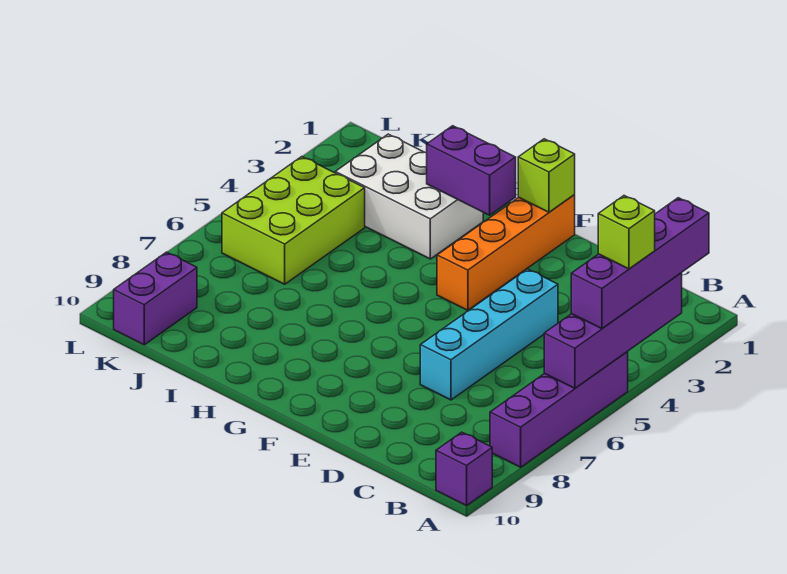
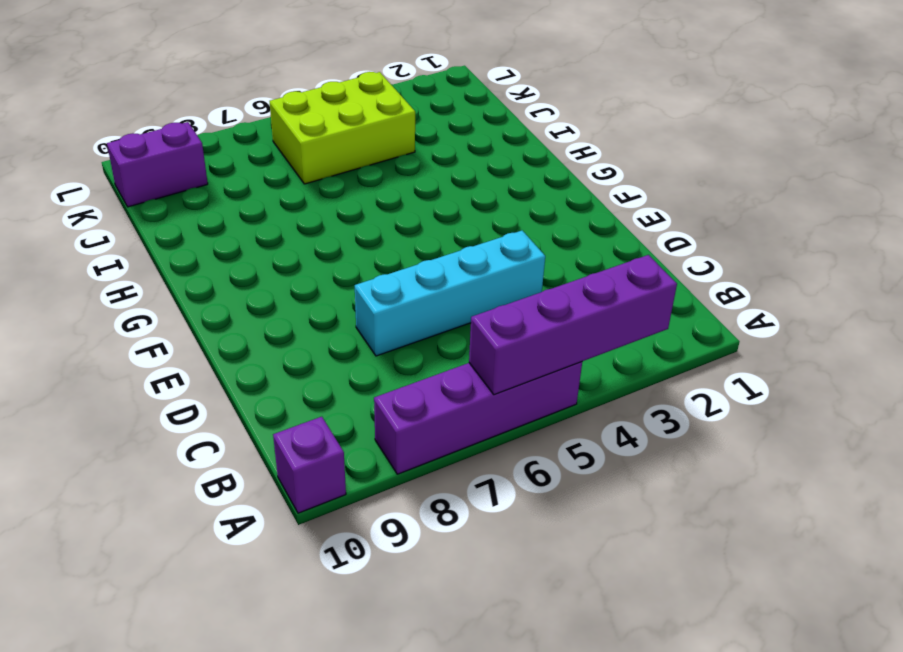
none -> orange brick F1:F4 level 1
none -> white brick H2:J3 level 1
none -> lime brick F1 level 2

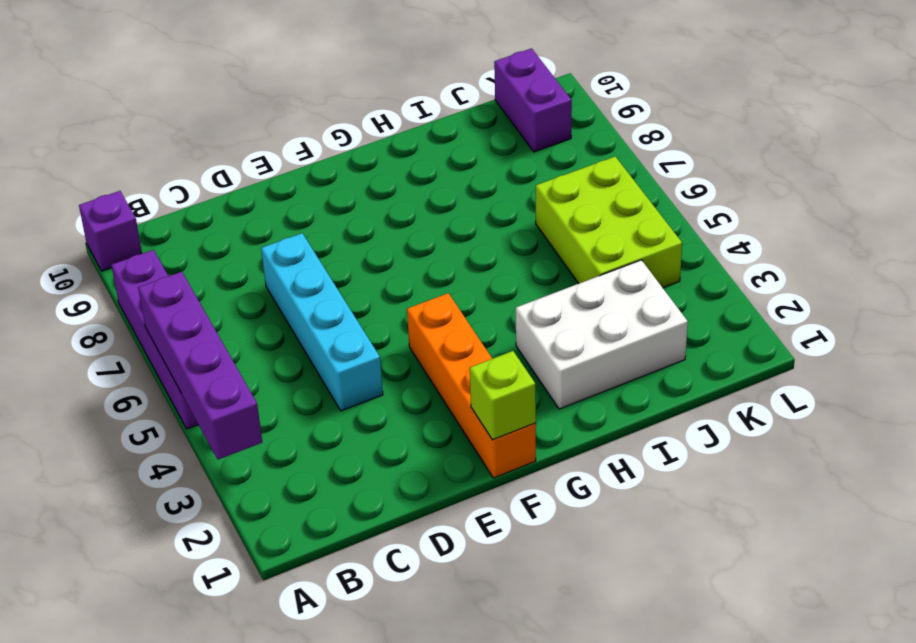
none -> purple brick G2:H2 level 2
none -> purple brick A2:A5 level 3
none -> lime brick A4 level 4

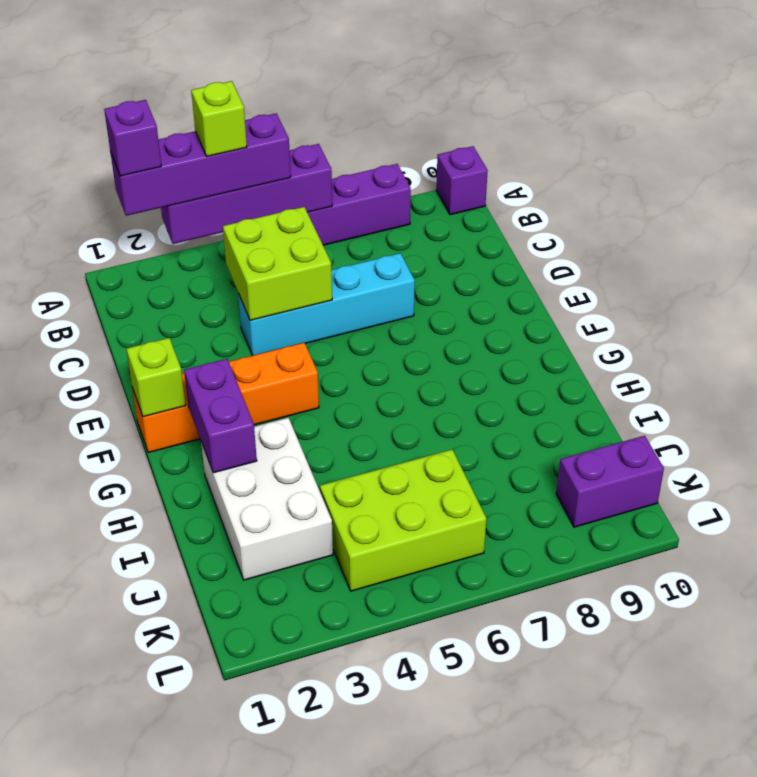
purple brick A2 level 4 -> none
lime brick C4:D5 level 2 -> none

